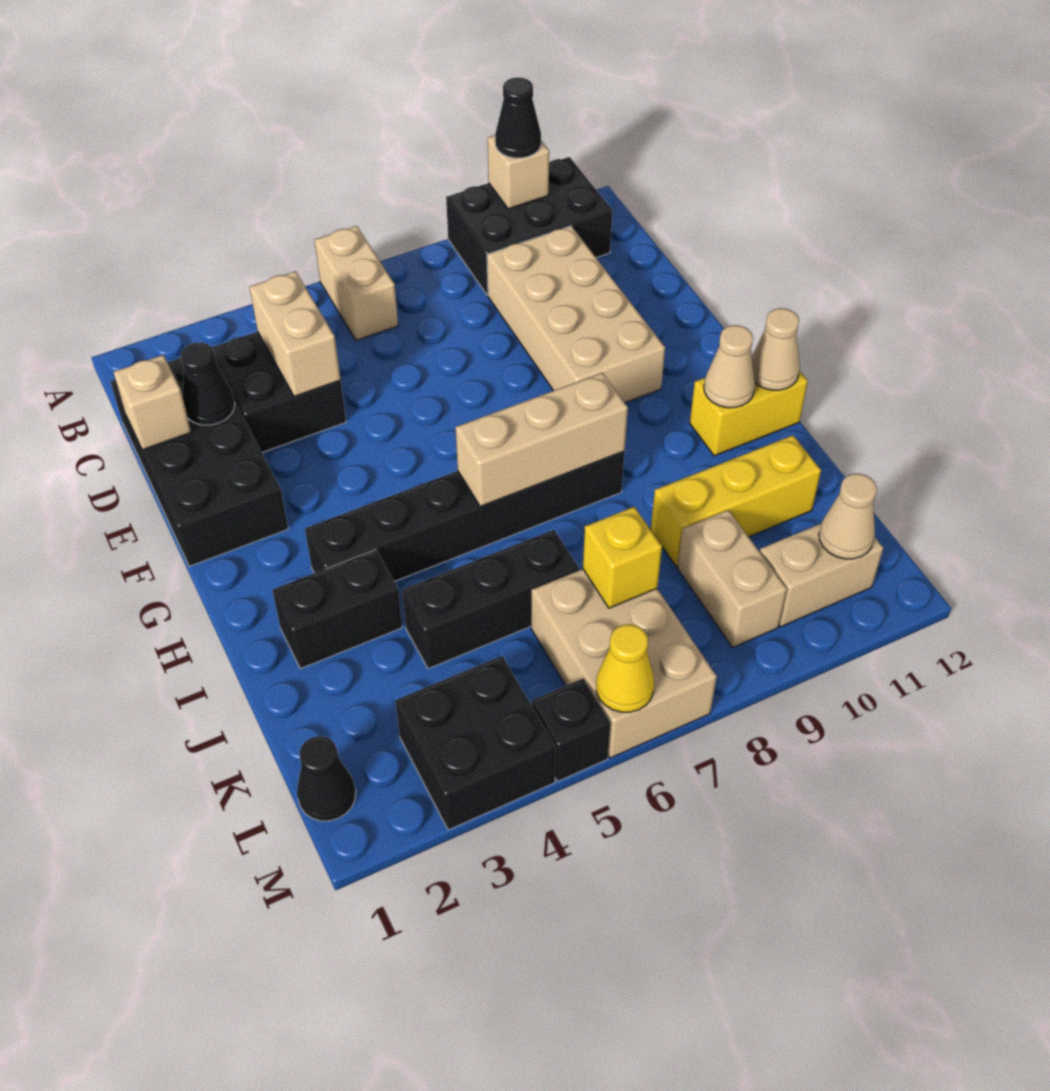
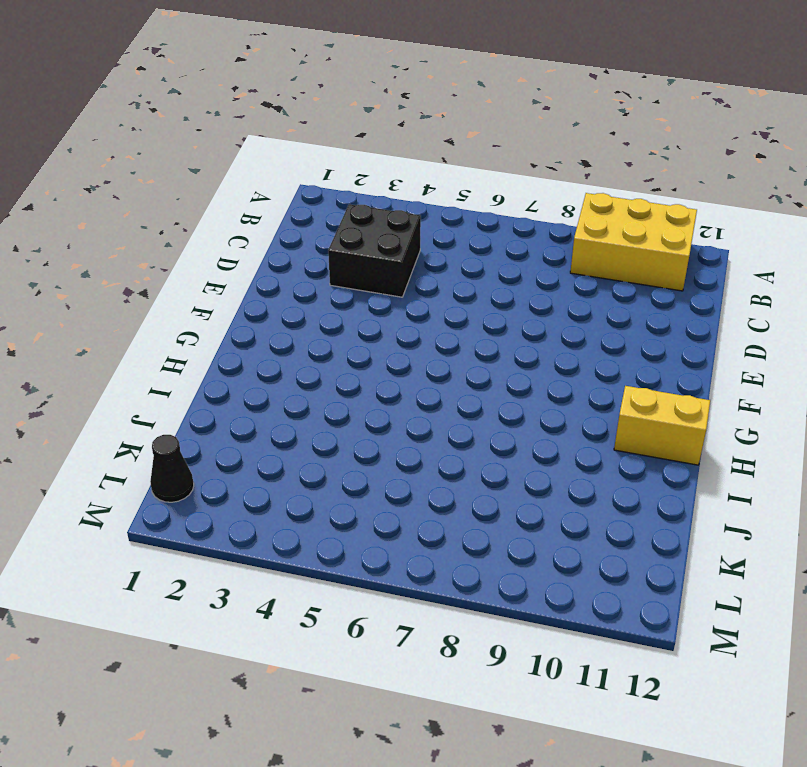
yellow brick A9:B11 level 1 -> black brick A9:B11 level 1
none -> tan brick A6:B6 level 1
none -> black brick C1:F2 level 1
none -> tan brick C9:F10 level 1

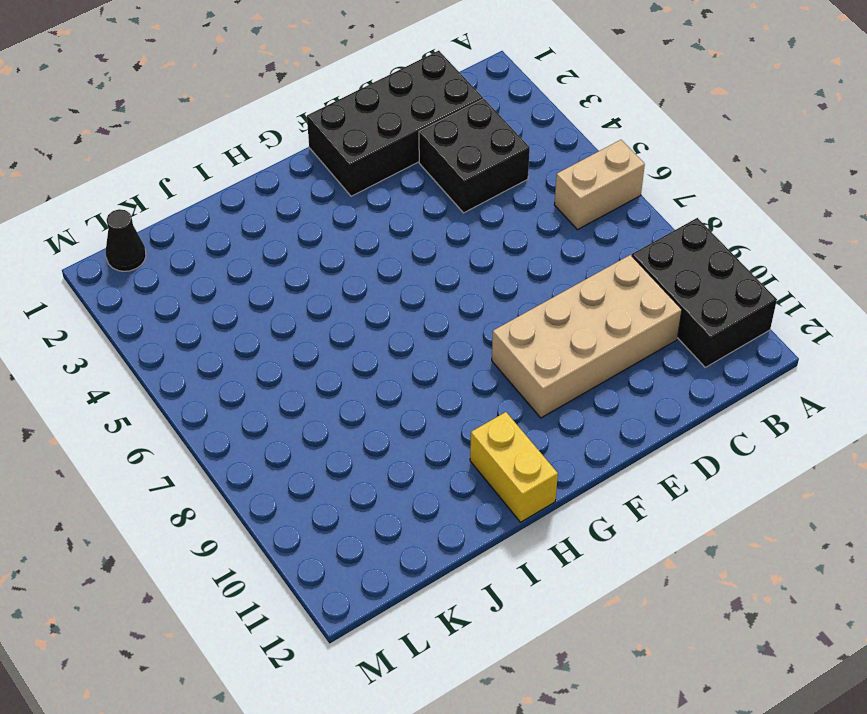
none -> black brick H3:H8 level 1
none -> black brick I2:I3 level 1
none -> black brick J4:J6 level 1

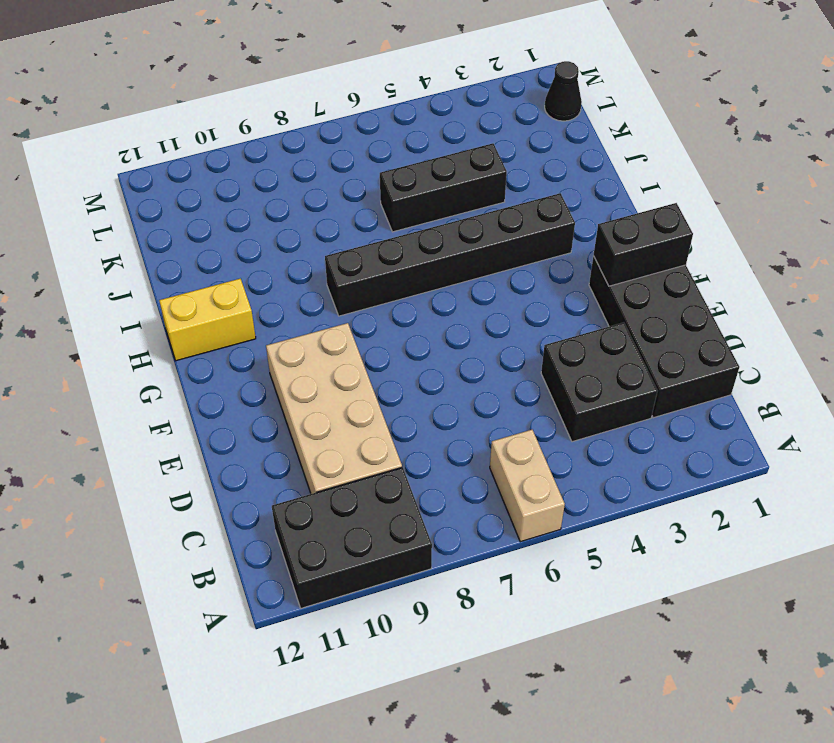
black brick F1:F2 level 2 -> black brick I2:I3 level 1
none -> yellow brick J9:J11 level 1
none -> tan brick K6:M7 level 1
none -> tan brick K9:L9 level 1

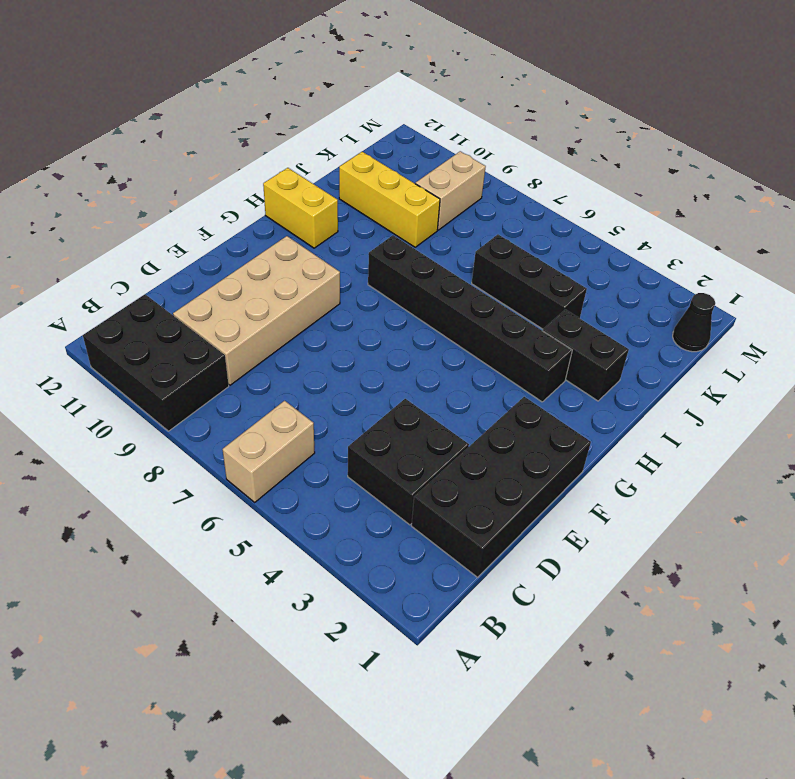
none -> tan brick K6:M7 level 1
none -> black brick L3:M4 level 1
none -> tan brick L10:L11 level 1

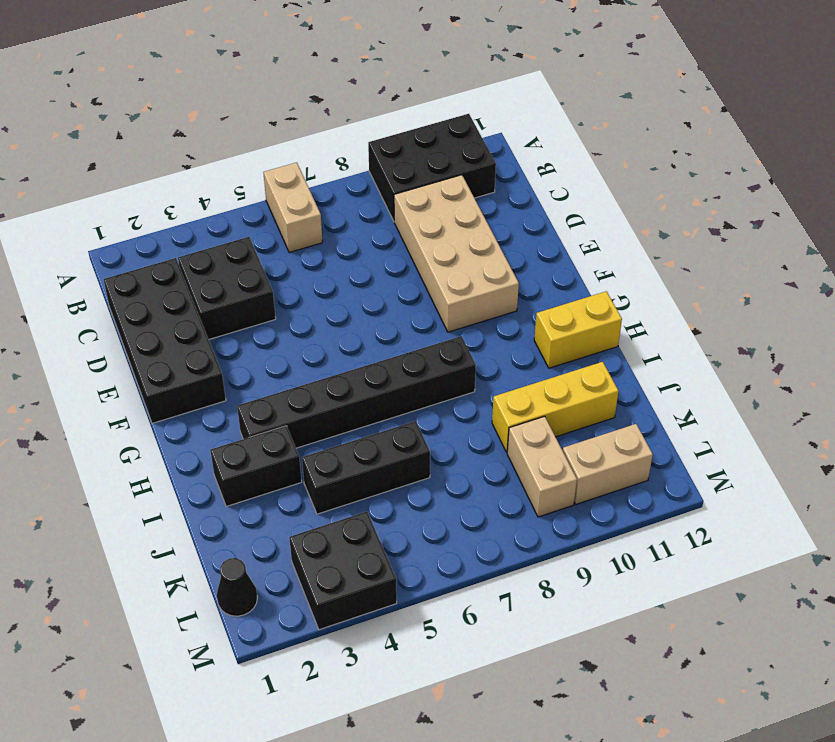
none -> tan brick K6:M7 level 1
none -> black brick M5 level 1
none -> tan brick A10 level 2

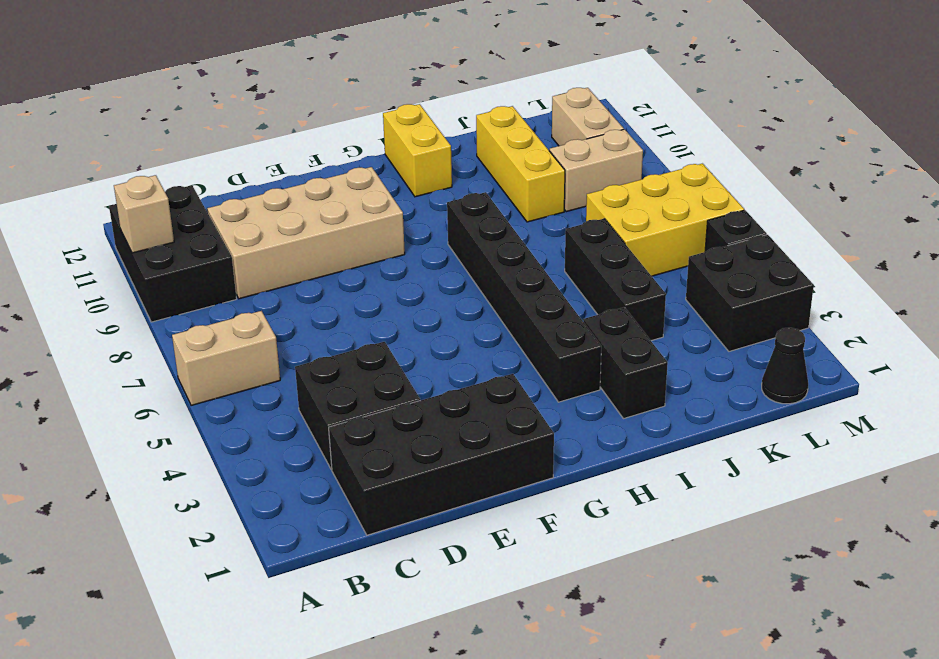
yellow brick K6:M7 level 1 -> tan brick K6:M7 level 1
none -> tan brick C4:D4 level 2
none -> tan brick D1 level 2
none -> black cone D2 level 2

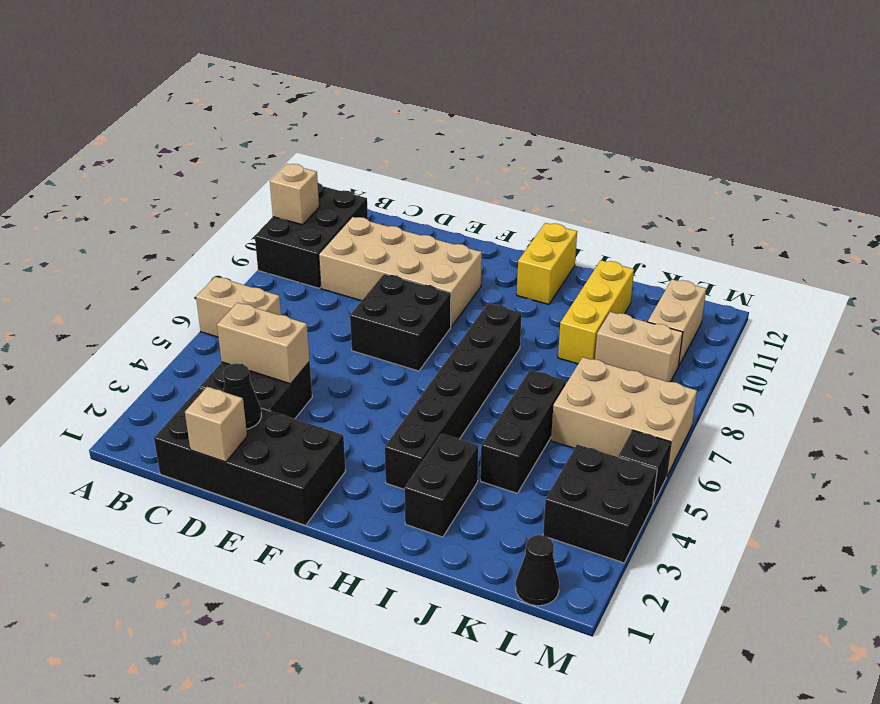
black brick E7:F8 level 1 -> none
none -> tan brick H6:H8 level 2
none -> tan cone H11 level 2
none -> tan cone H12 level 2

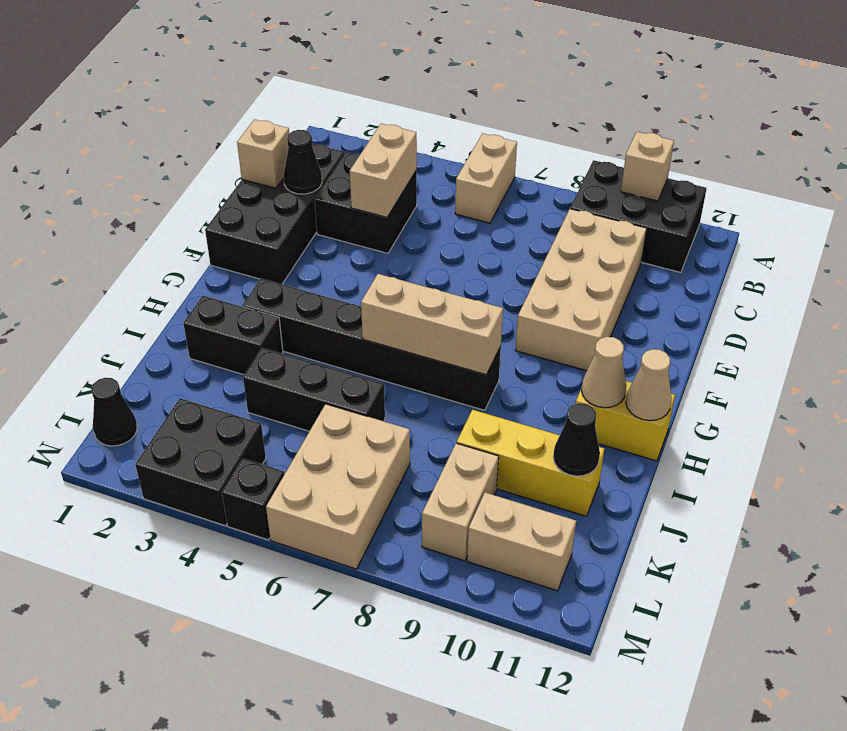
black cone J11 level 2 -> black cone A10 level 3
none -> yellow brick K7 level 2
none -> tan cone L11 level 2
none -> yellow cone M6 level 2

